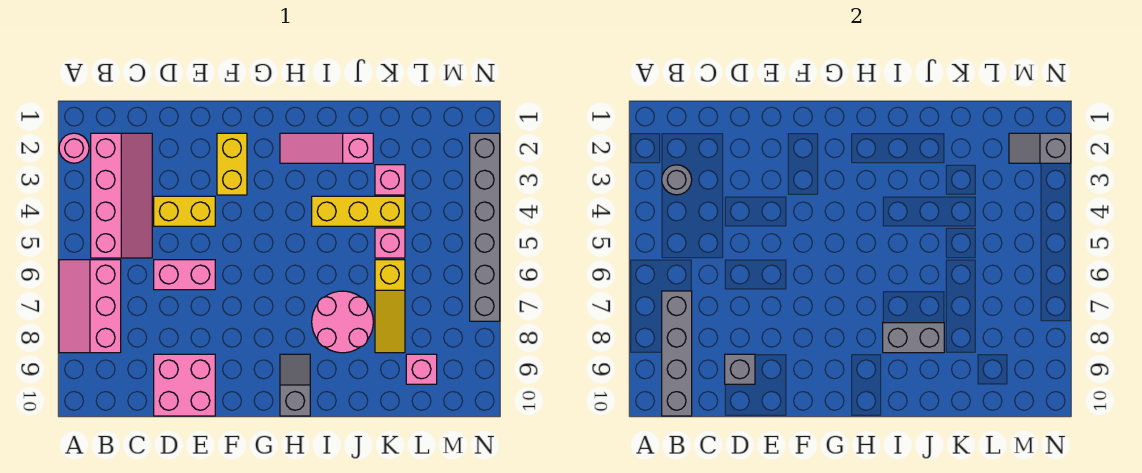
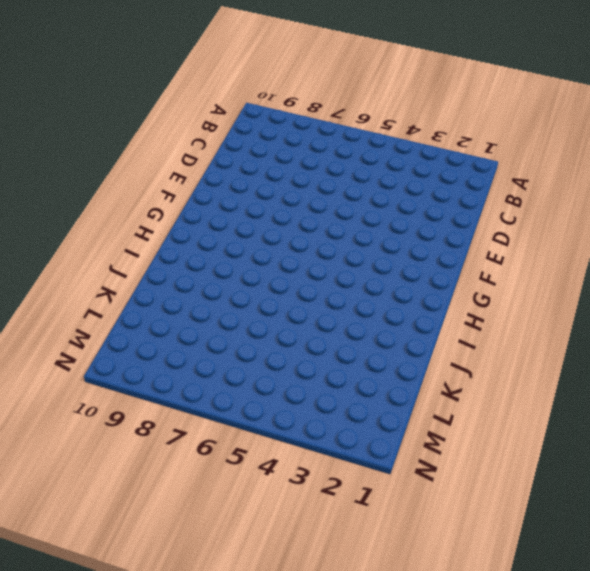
none -> pink round brick A2 level 1
none -> pink slope A6:B8 level 1 top B
none -> pink slope B2:C5 level 1 top B

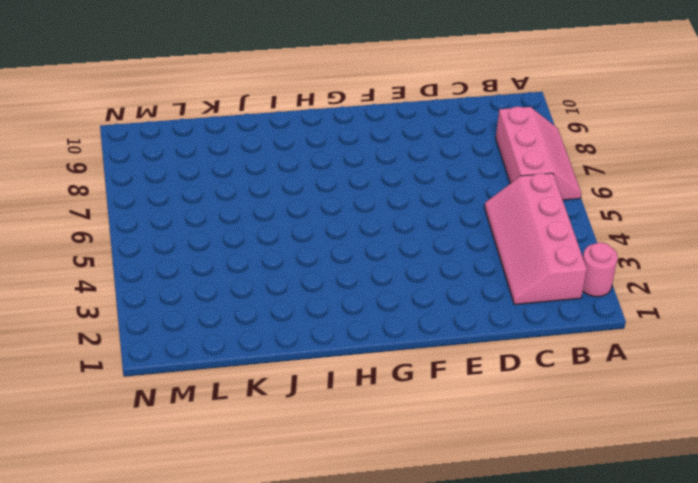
none -> yellow brick D4:E4 level 1
none -> pink brick D6:E6 level 1
none -> pink brick D9:E10 level 1

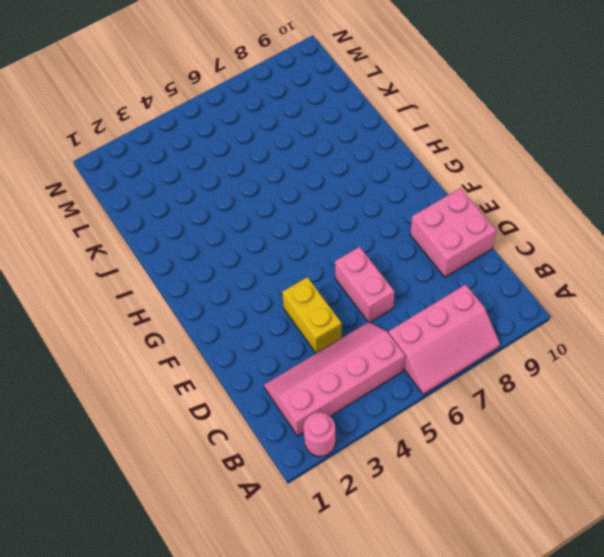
none -> yellow brick F2:F3 level 1
none -> pink slope H2:J2 level 1 top J
none -> grey slope H9:H10 level 1 top 10

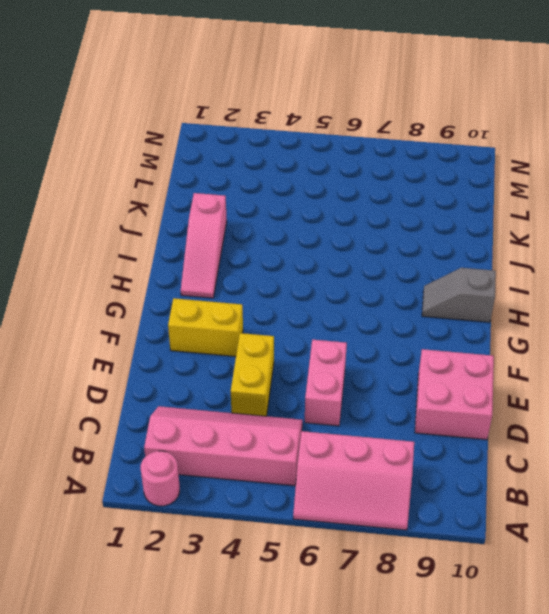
none -> yellow brick I4:K4 level 1
none -> pink round brick I7:J8 level 1
none -> pink brick K3 level 1

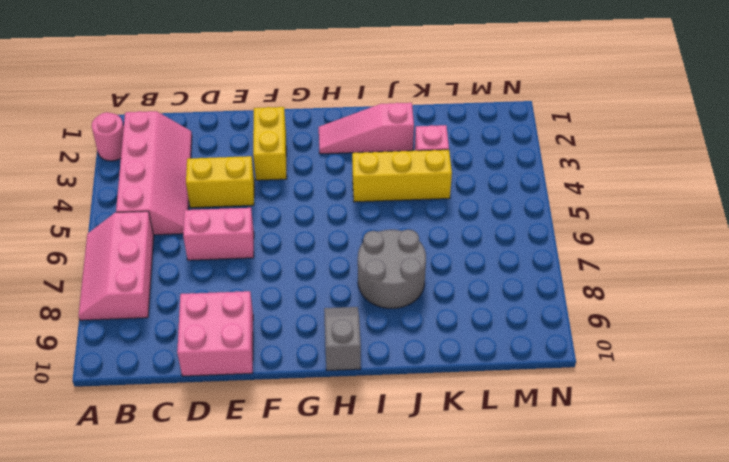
grey round brick I7:J8 level 1 -> pink round brick I7:J8 level 1
none -> pink brick K5 level 1
none -> yellow slope K6:K8 level 1 top 6
none -> pink brick L9 level 1

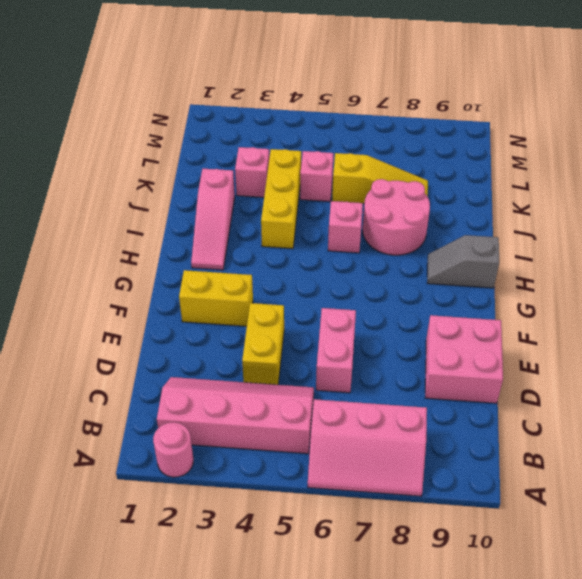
pink brick I6 level 1 -> pink brick L9 level 1
none -> grey brick N2:N7 level 1
none -> grey round brick B3 level 2
none -> grey brick B7:B10 level 2

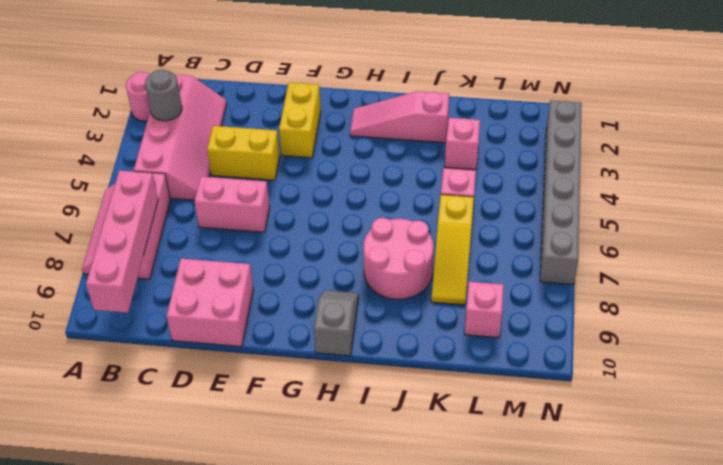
pink brick B7:B10 level 2 -> grey brick B7:B10 level 2
none -> yellow brick I4:K4 level 1
none -> grey brick D9 level 2
none -> grey brick I8:J8 level 2

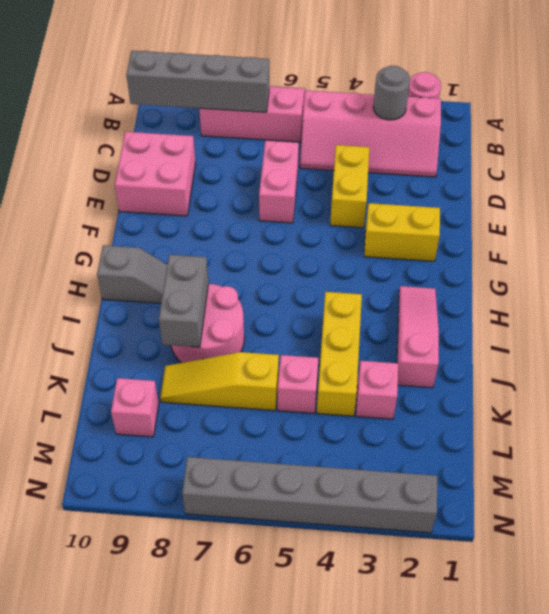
none -> grey brick D9 level 2
none -> grey slope M2:N2 level 2 top N

